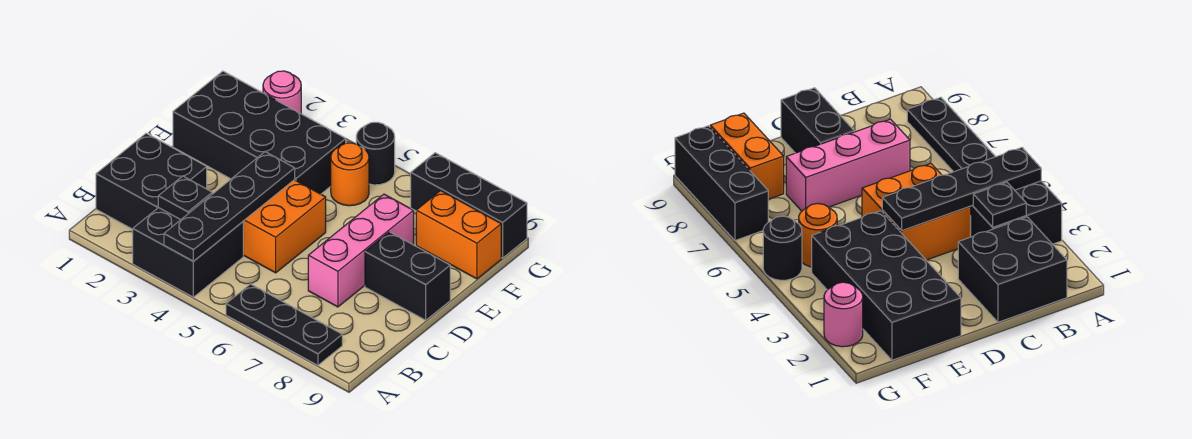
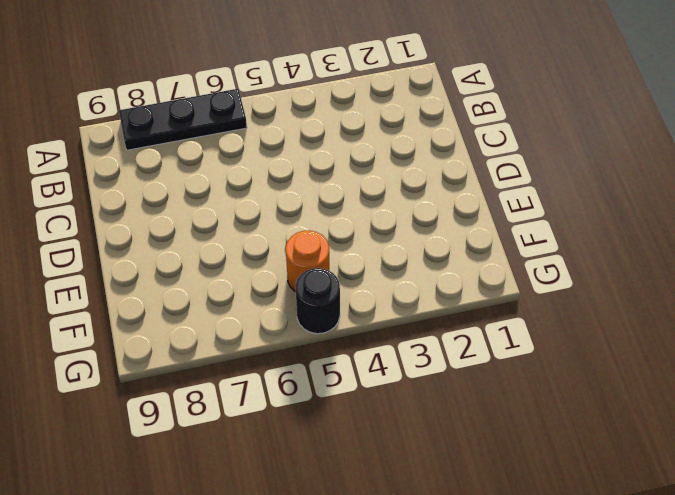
none -> black brick A3:B4 level 1
none -> black brick B1:C2 level 1
none -> orange brick C4:D5 level 1

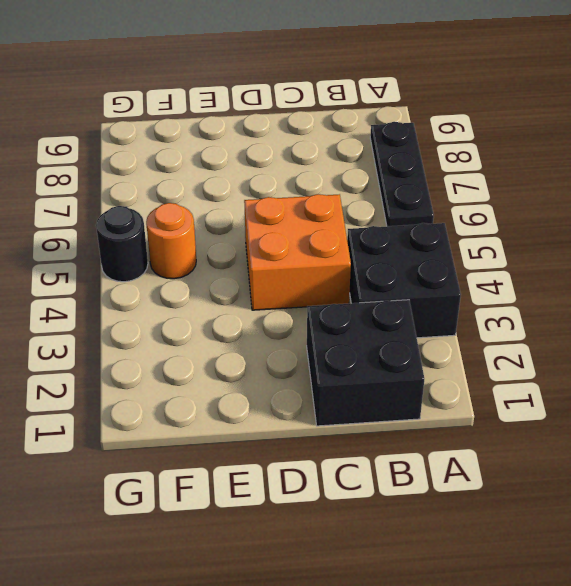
none -> pink brick C7:E7 level 1
none -> black brick D8:D9 level 1
none -> black brick E1:F4 level 1

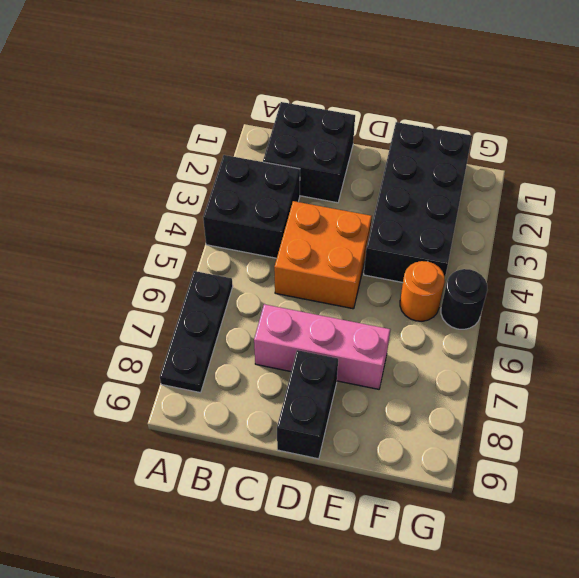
none -> orange brick F8:F9 level 1
none -> pink round brick G2 level 1
none -> black brick G7:G9 level 1

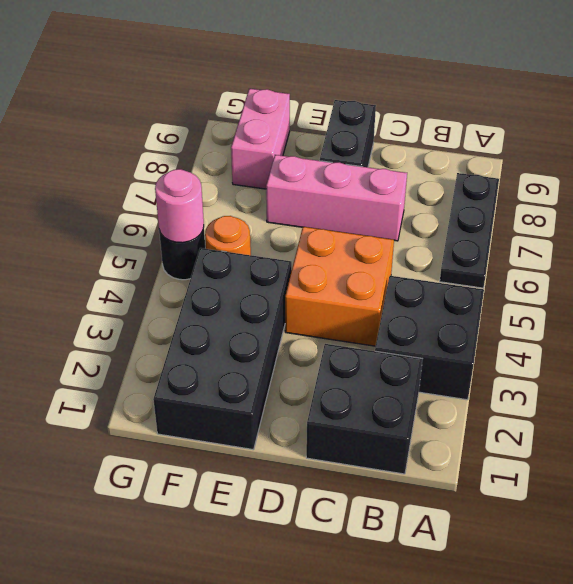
pink brick F8:F9 level 1 -> orange brick F8:F9 level 1
pink round brick G5 level 2 -> pink round brick G2 level 1
none -> black brick G7:G9 level 1
none -> black plate A4:D4 level 2
none -> black plate B3 level 2

